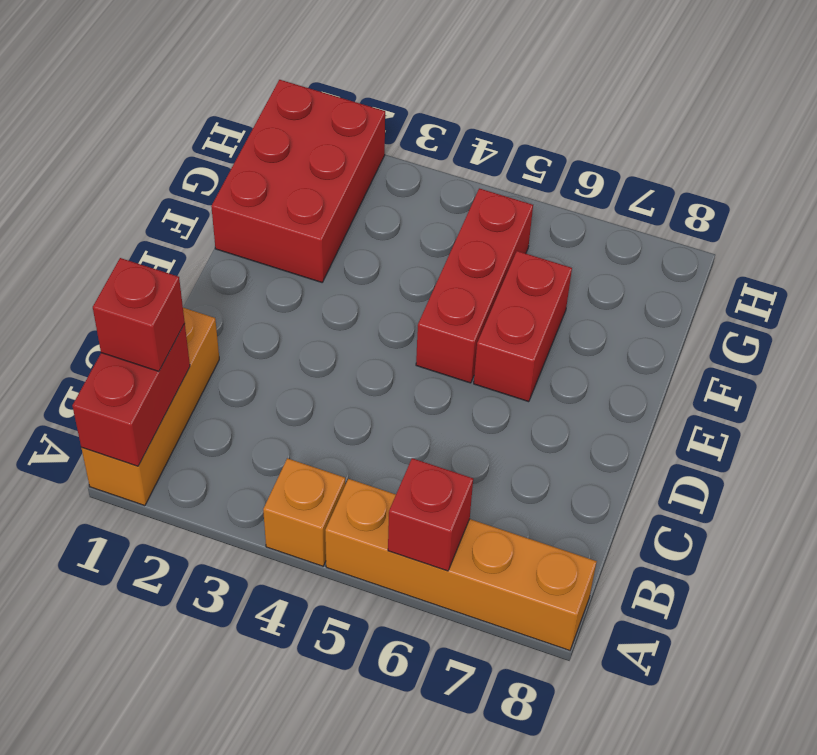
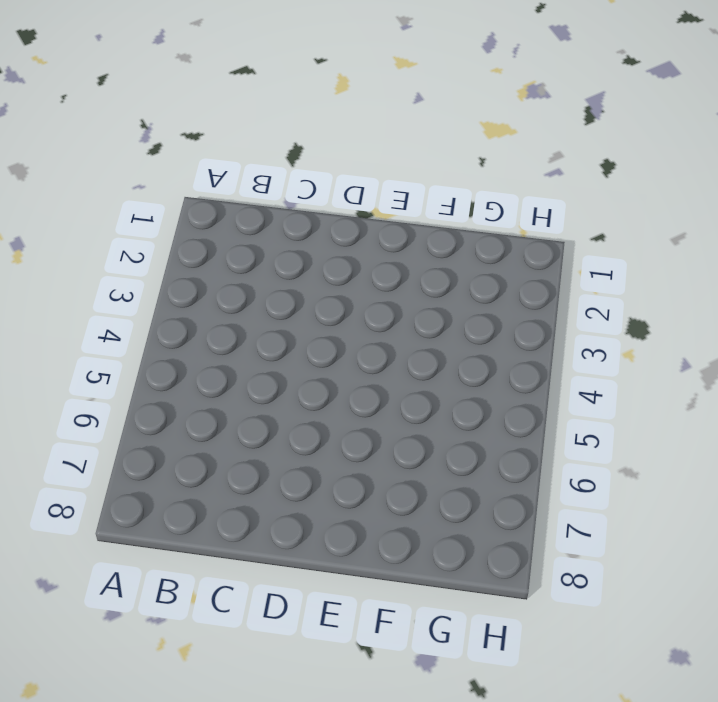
none -> orange brick A1:C1 level 1
none -> orange brick A4 level 1

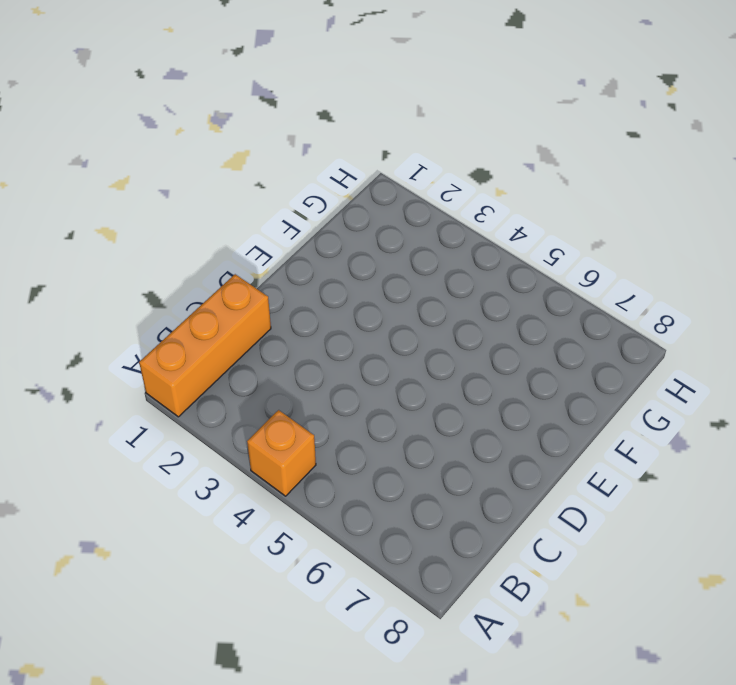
none -> orange brick A5:A8 level 1
none -> red brick E5:G5 level 1

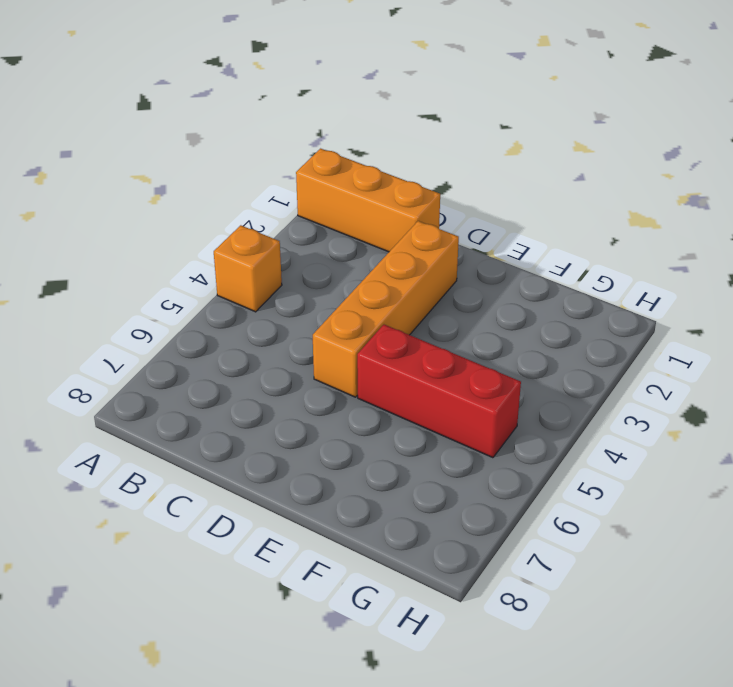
orange brick D2:D5 level 1 -> orange brick A5:A8 level 1
none -> red brick E6:F6 level 1
none -> red brick F1:H2 level 1

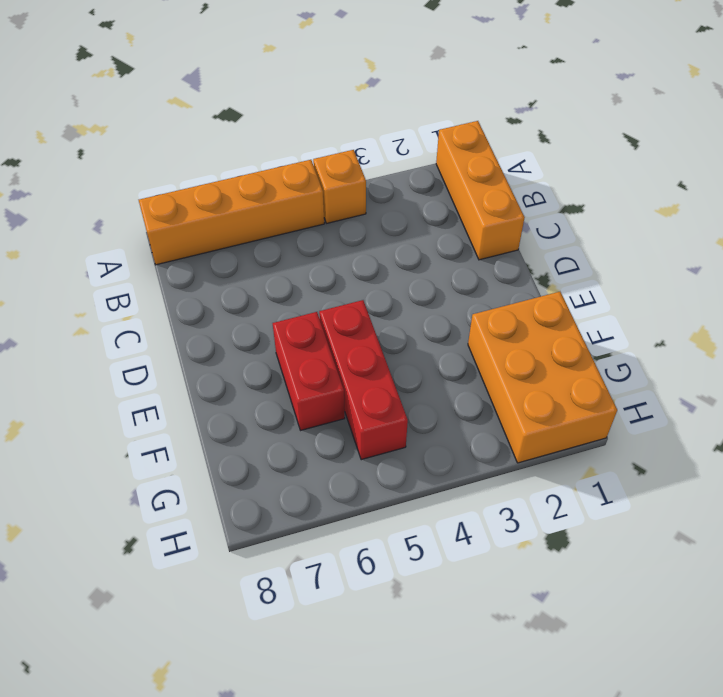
orange brick F1:H2 level 1 -> red brick F1:H2 level 1
none -> red brick A1:B1 level 2
none -> red brick A6 level 2

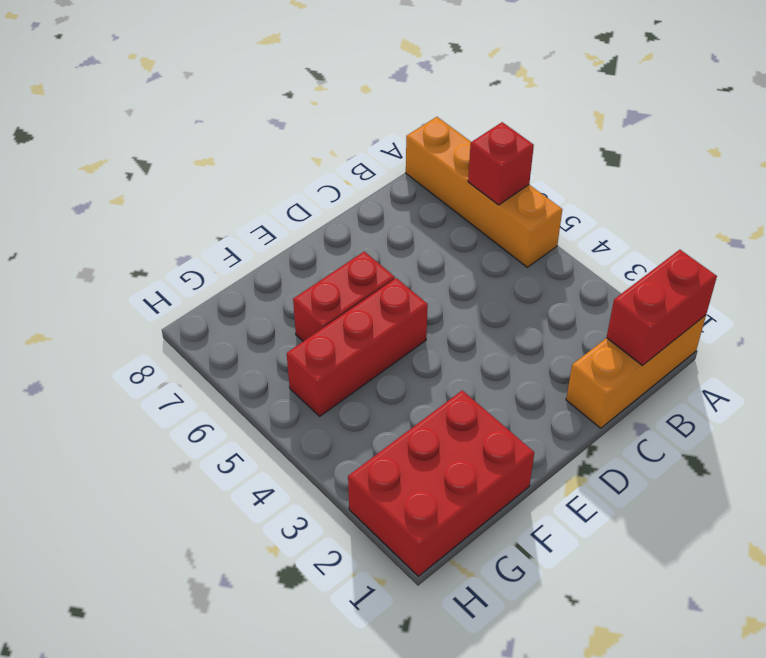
none -> orange brick A4 level 1
none -> red brick B1 level 3

